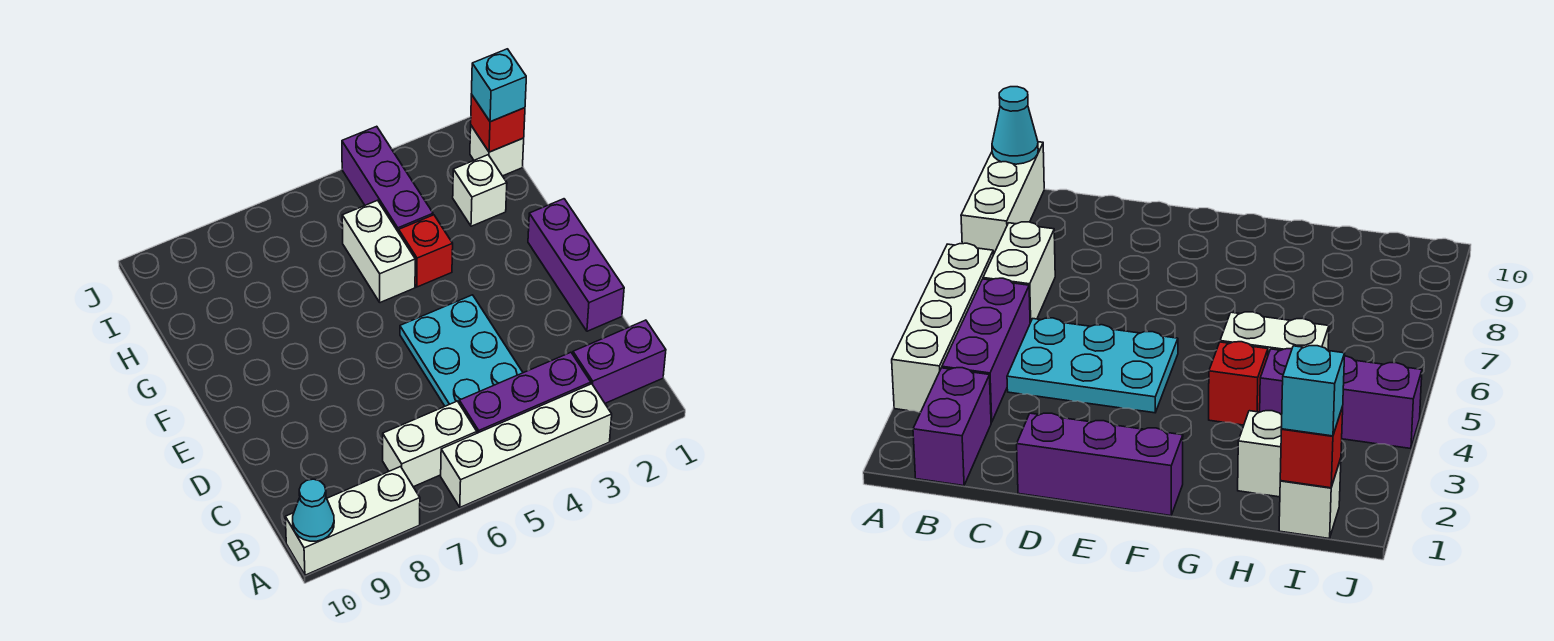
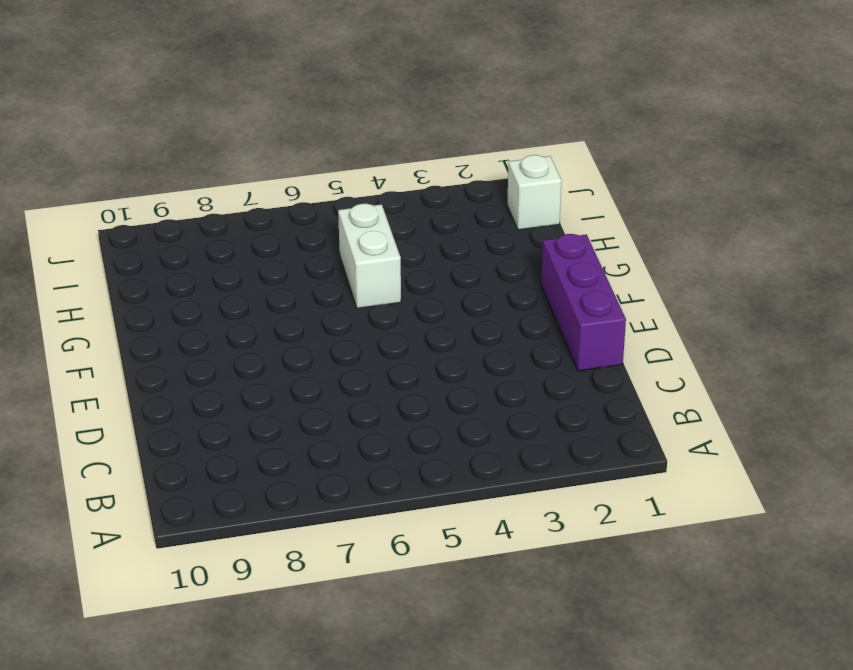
none -> white brick A3:A6 level 1
none -> white brick A8:A10 level 1
none -> purple brick B1:B2 level 1

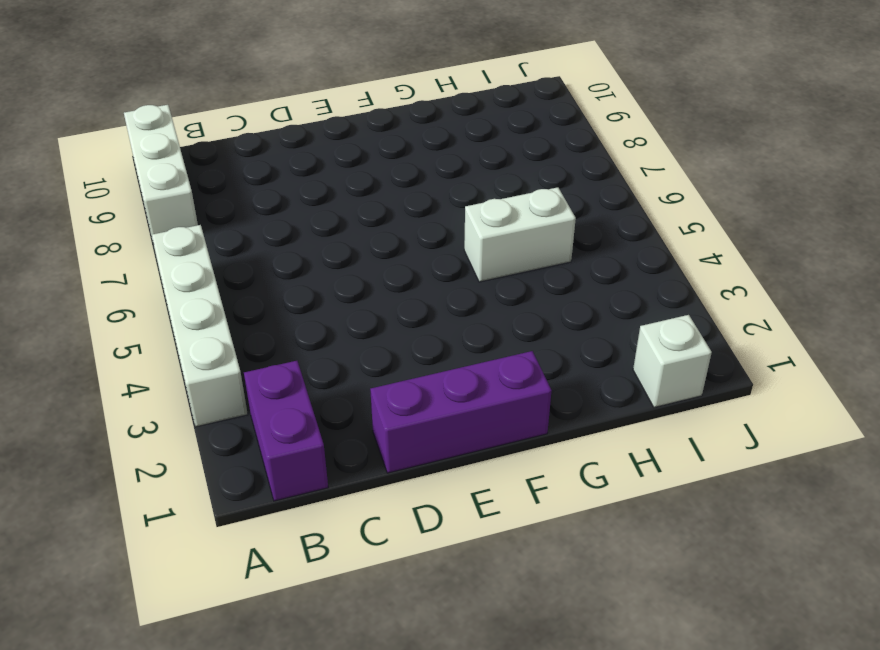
none -> purple brick B3:B5 level 1
none -> white brick B6:B7 level 1
none -> cyan plate C4:E5 level 1

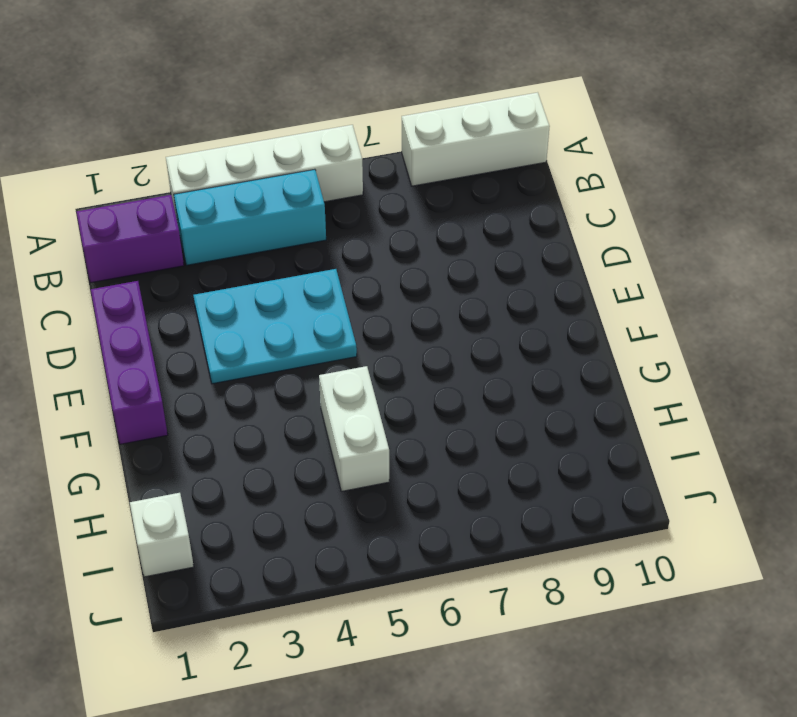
cyan brick B3:B5 level 1 -> purple brick B3:B5 level 1
cyan plate D3:E5 level 1 -> cyan plate C4:E5 level 1
none -> white brick B6:B7 level 1
none -> red brick G4 level 1
none -> white brick H2 level 1

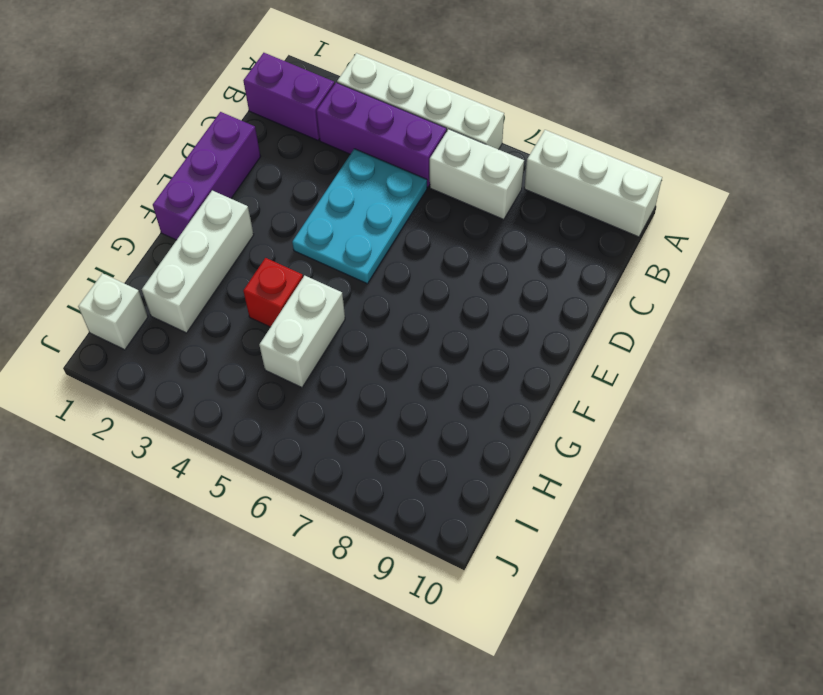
white brick F2:H2 level 1 -> white brick H2 level 1
none -> purple brick H4:J4 level 1
none -> cyan cone A10 level 2
none -> red brick I1 level 2

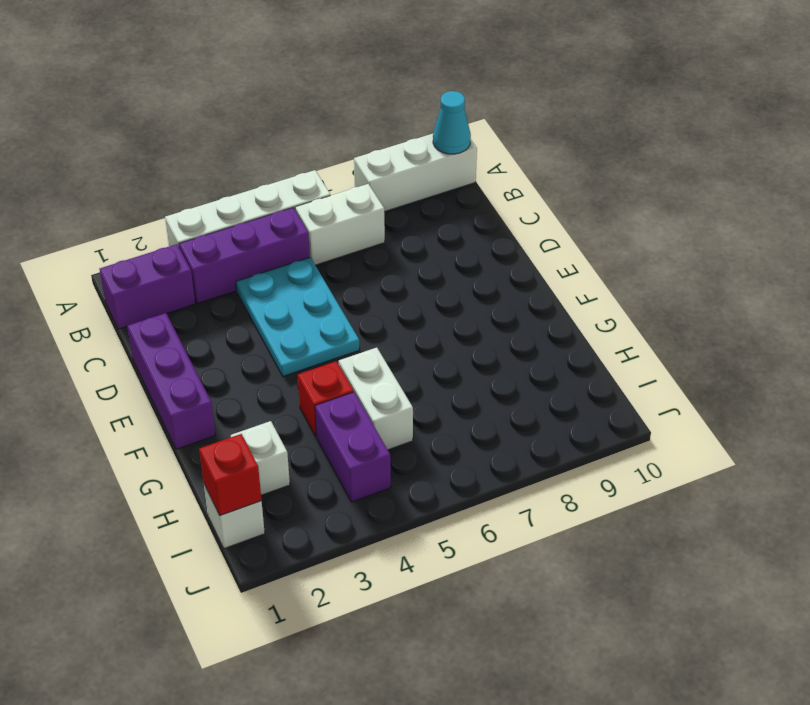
purple brick H4:I4 level 1 -> purple brick H4:J4 level 1
none -> cyan brick I1 level 3

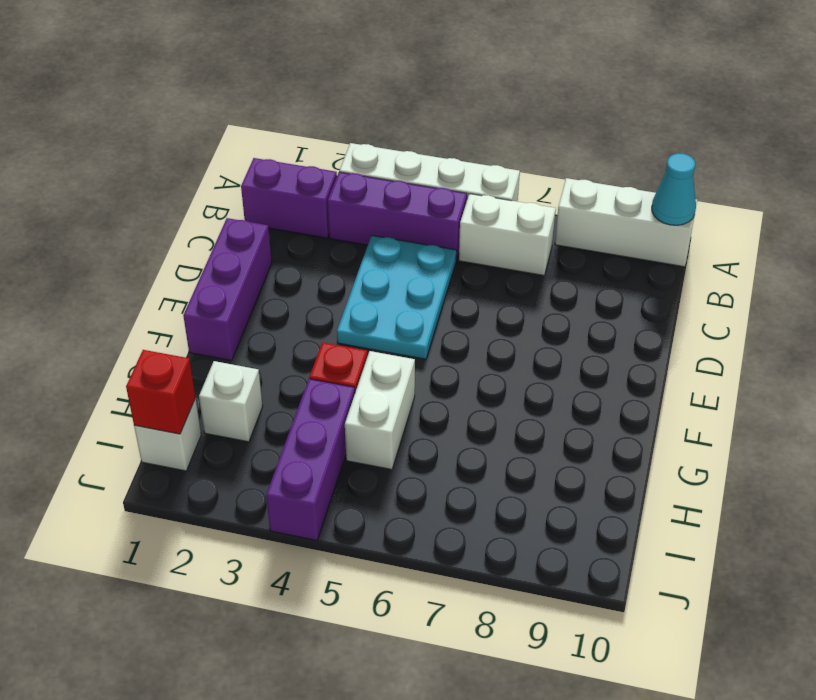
none -> cyan brick I1 level 3

